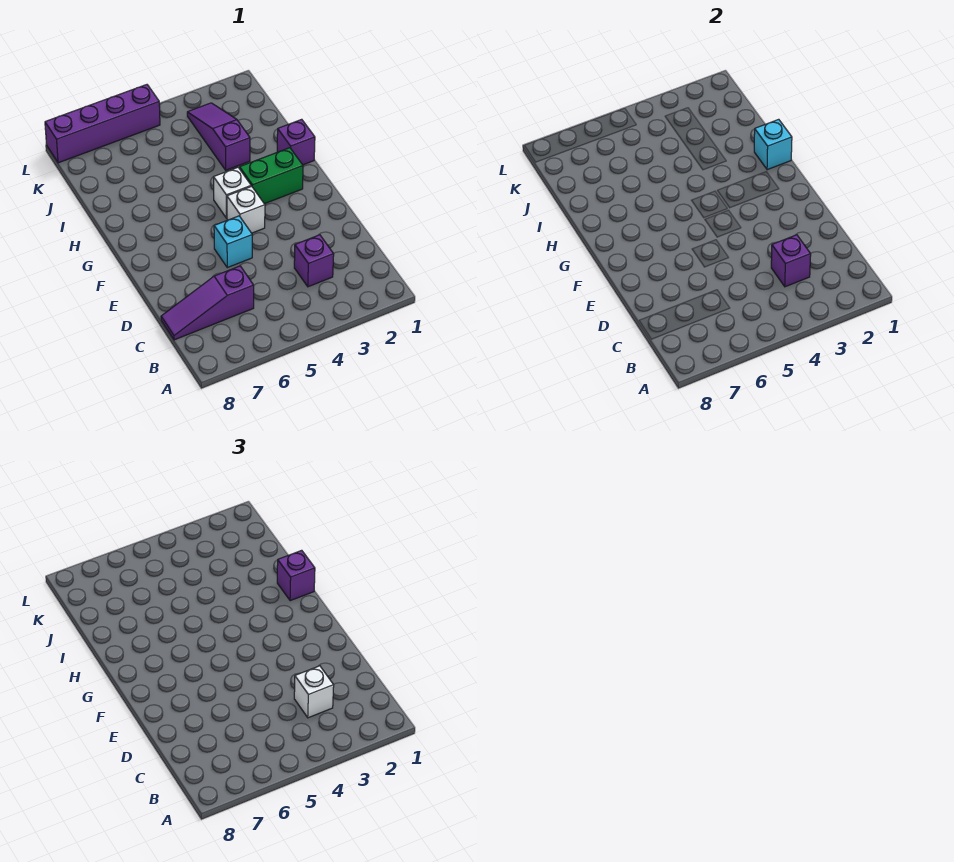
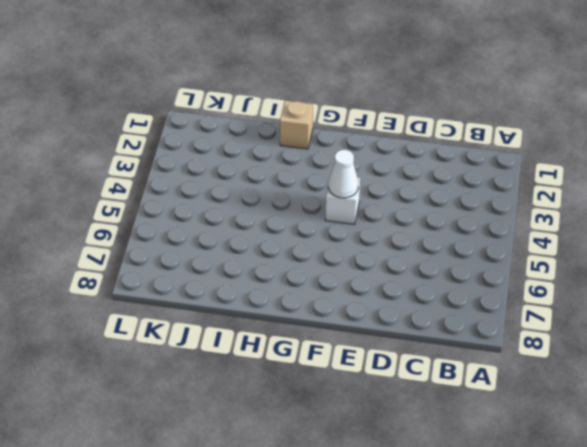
white cone F4 level 2 -> none
tan brick H1 level 1 -> purple brick H1 level 1
none -> purple brick C3 level 1
none -> purple slope C6:C8 level 1 top 6
none -> cyan brick E5 level 1

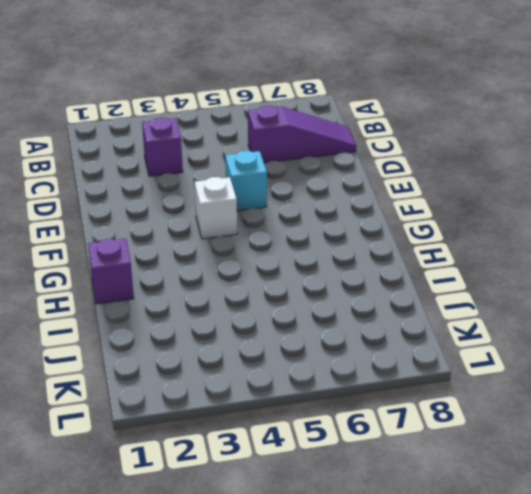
none -> green brick G2:G3 level 1
none -> white brick G4 level 1
none -> purple slope I3:K3 level 1 top I

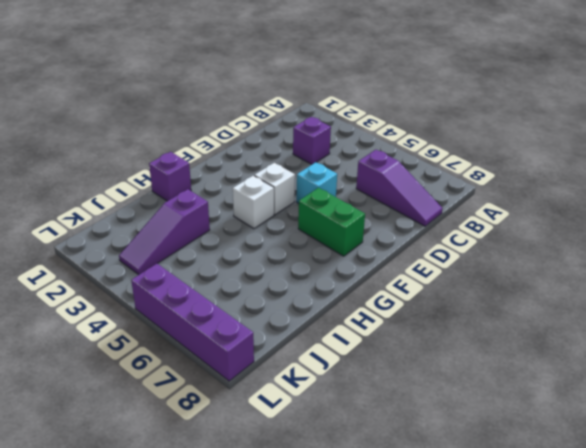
green brick F6:F7 level 1 -> green brick G2:G3 level 1
none -> purple brick C3 level 2
none -> cyan brick H1 level 2
none -> white brick C3 level 3

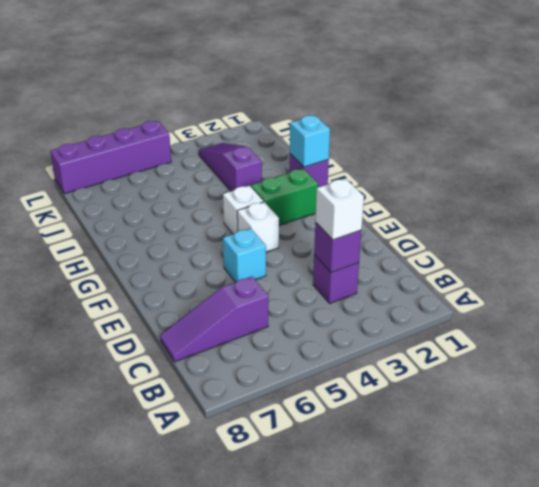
none -> purple brick H1 level 3

